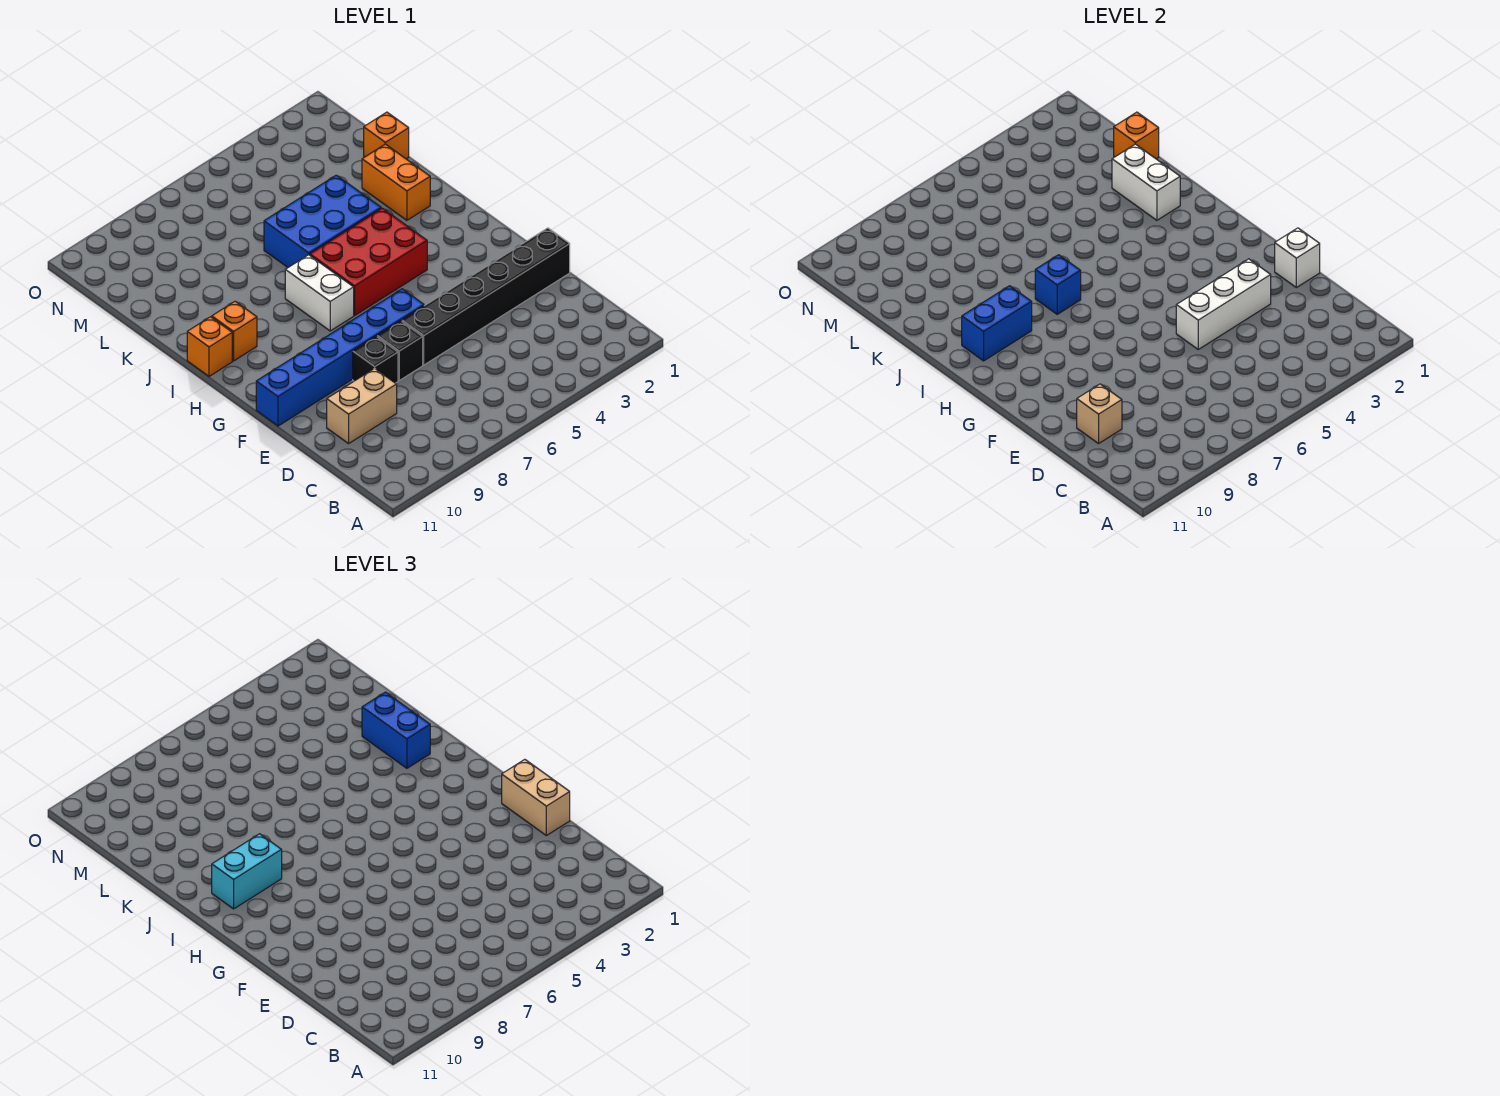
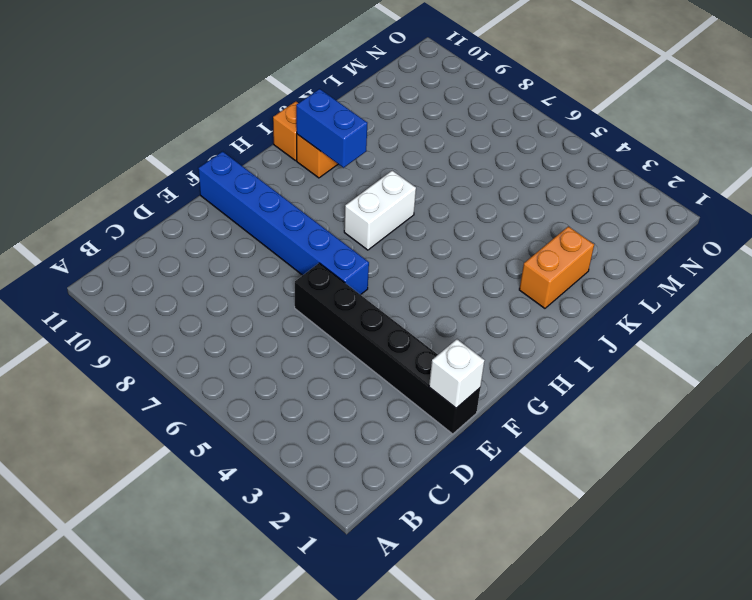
none -> tan brick D9:D10 level 1
none -> black brick E7 level 1
none -> black brick E8 level 1

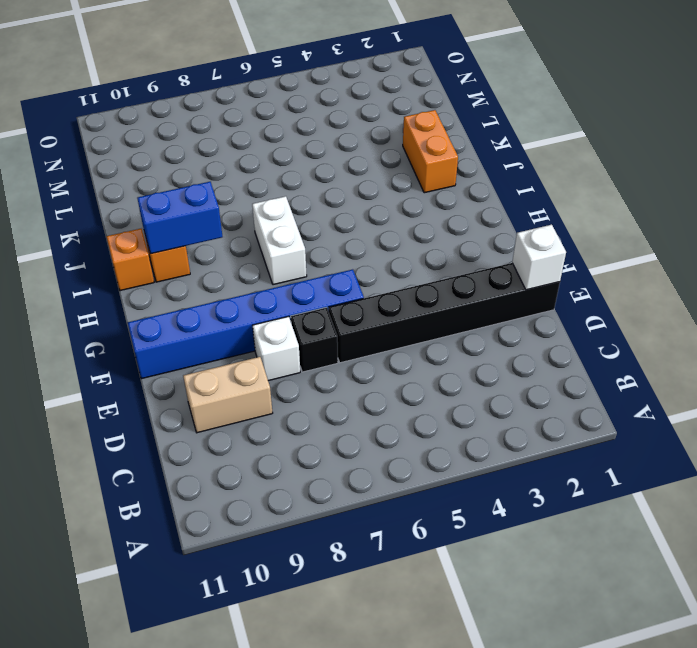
white brick E8 level 1 -> black brick E8 level 1
none -> red brick H4:I6 level 1
none -> blue brick J4:K6 level 1
none -> orange brick L1 level 1

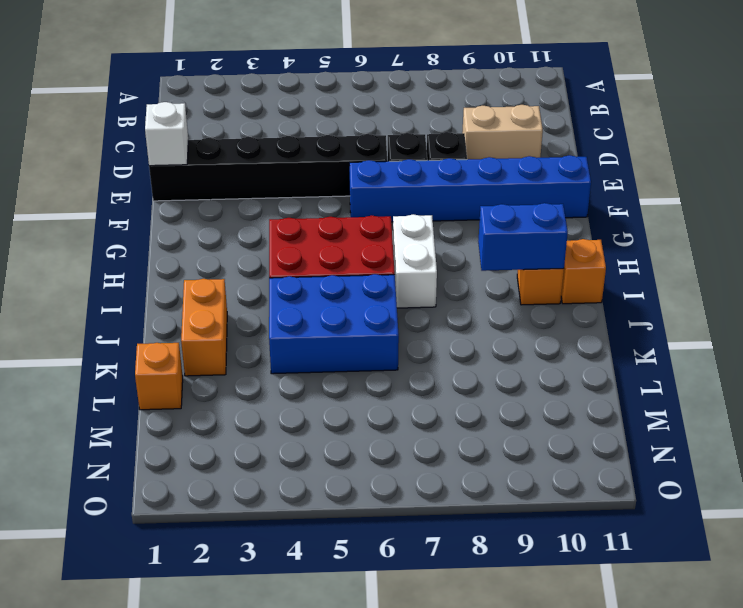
none -> tan brick D10 level 2
none -> white brick E3:E5 level 2
none -> blue brick I7 level 2

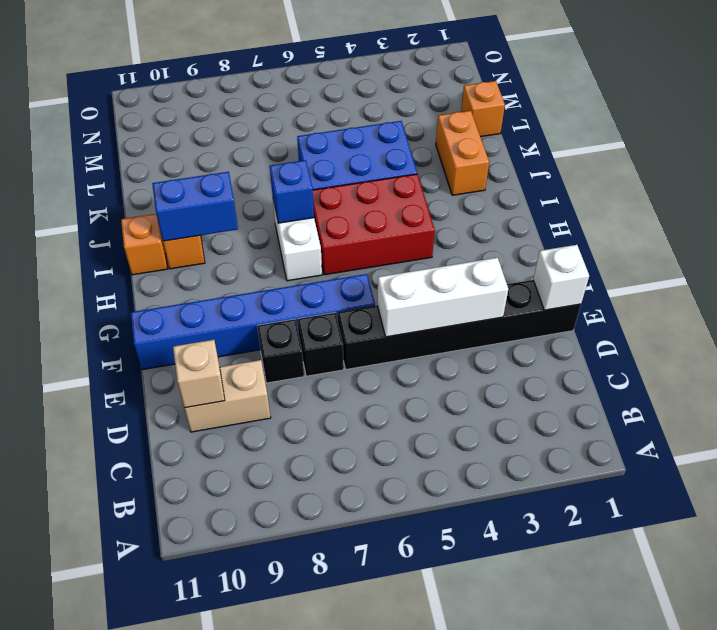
none -> white brick J2:K2 level 2
none -> orange brick L1 level 2
none -> tan brick E1:F1 level 3

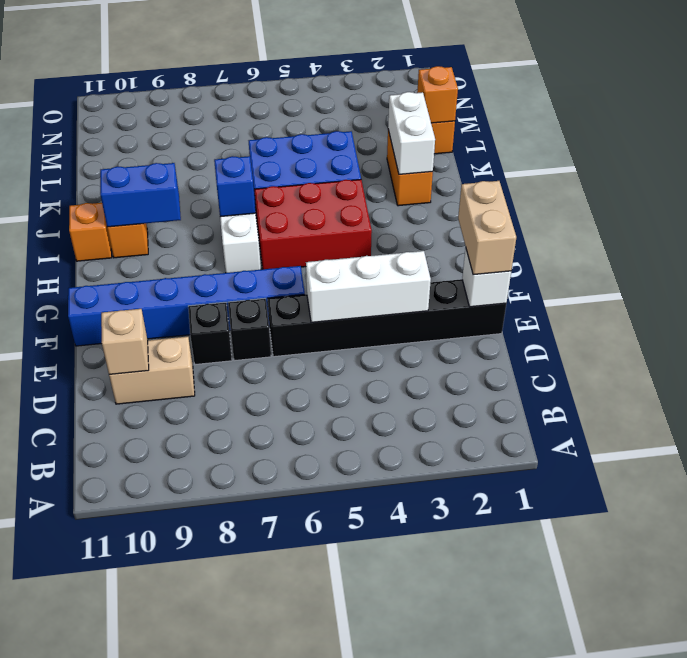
none -> cyan brick I9:I10 level 3
none -> blue brick J2:K2 level 3

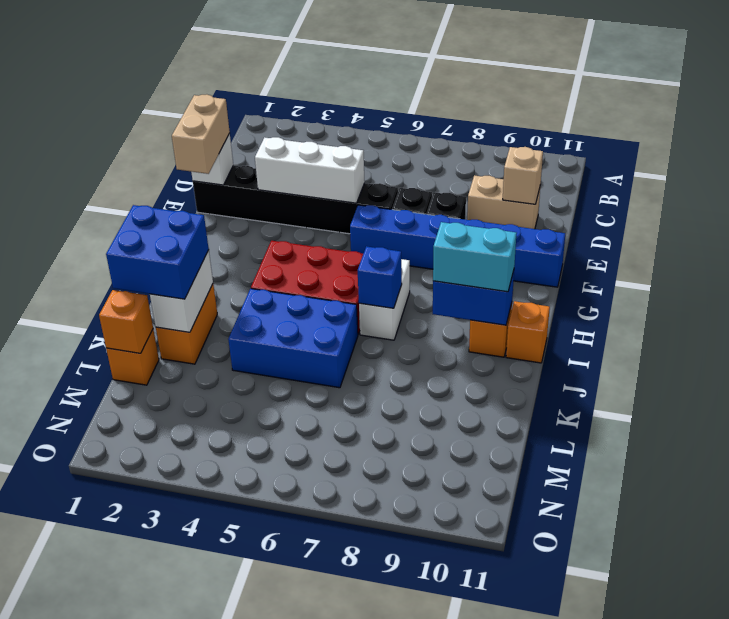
blue brick J1:K2 level 3 -> blue brick J2:K2 level 3

